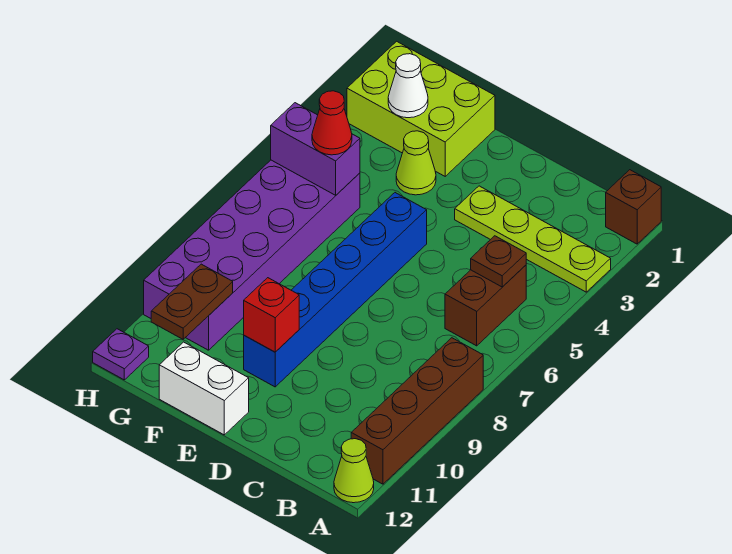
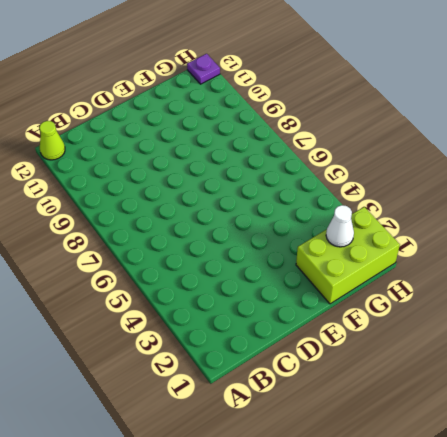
none -> brown brick A1 level 1
none -> lime plate A3:D3 level 1
none -> brown brick A8:A11 level 1

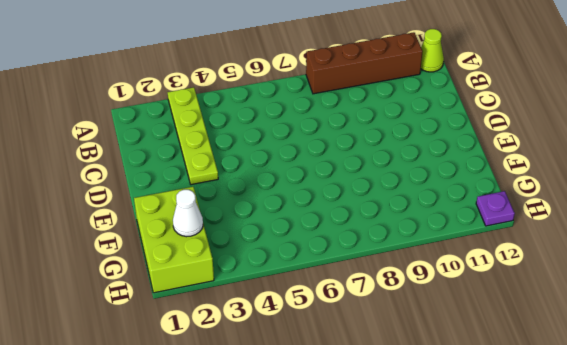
none -> brown brick A1 level 1
none -> brown brick B5:B6 level 1
none -> blue brick E5:E10 level 1

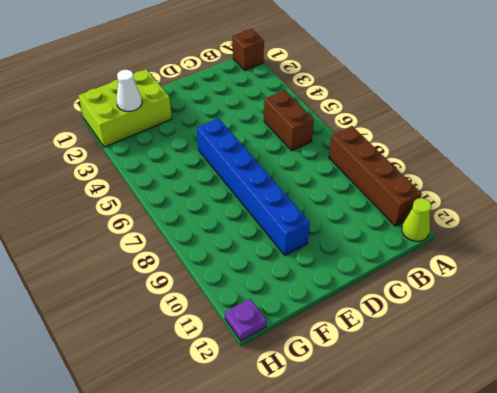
none -> lime plate A3:D3 level 1
none -> white brick E12:F12 level 1
none -> lime cone F3 level 1

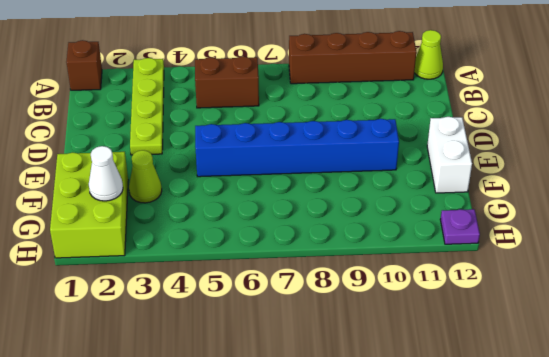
none -> purple brick G5:H10 level 1
none -> brown plate B5 level 2
none -> red brick E10 level 2

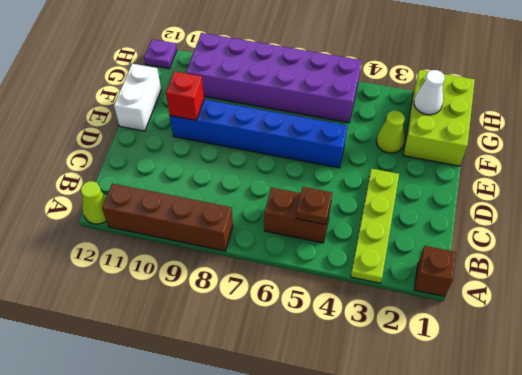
none -> purple brick G5:H5 level 2
none -> brown plate G10:G11 level 2
none -> red cone G5 level 3

